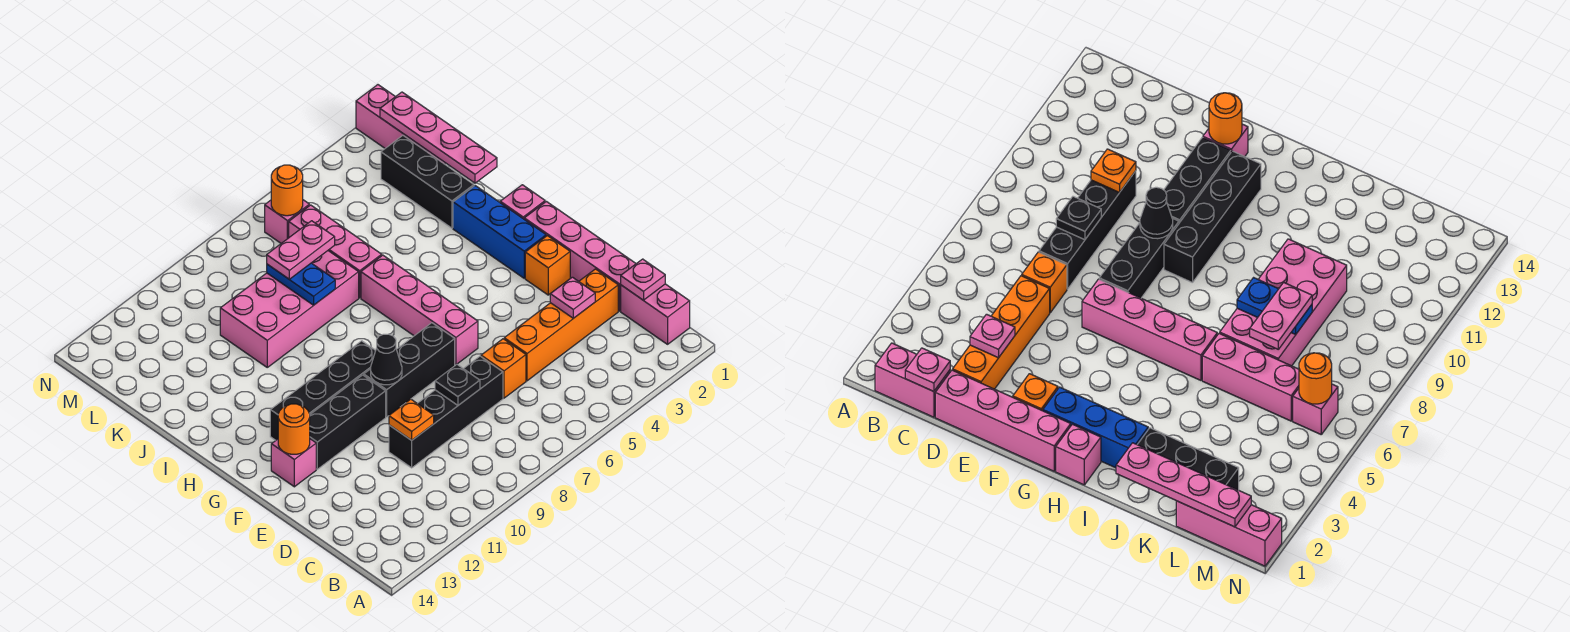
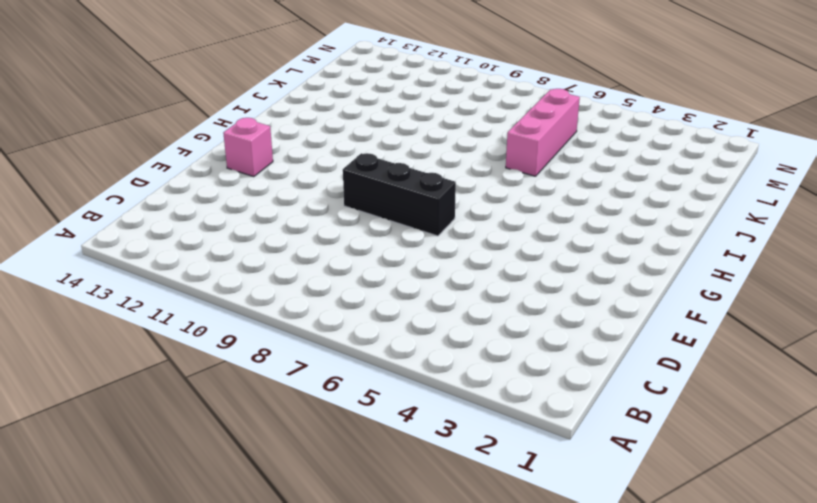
none -> pink brick B1:C1 level 1
none -> pink brick D1:G1 level 1
none -> orange brick D2:D5 level 1

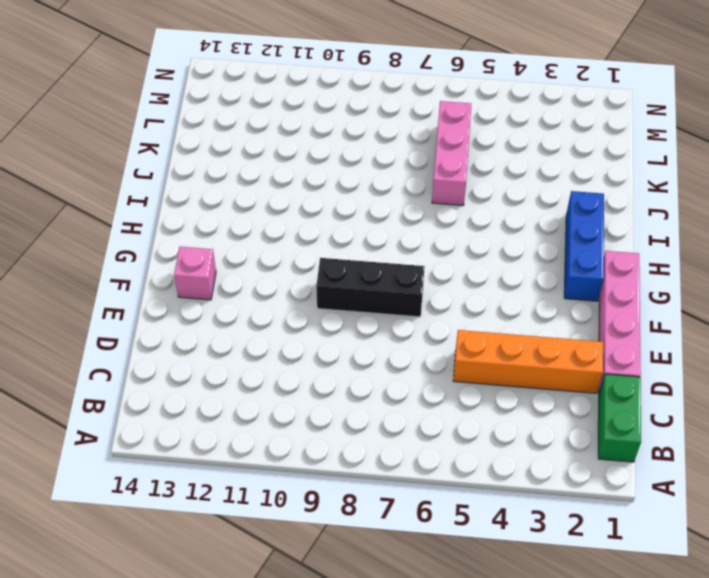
green brick B1:C1 level 1 -> pink brick B1:C1 level 1
none -> orange brick D6 level 1
none -> black brick D7:D10 level 1
none -> orange brick F2 level 1

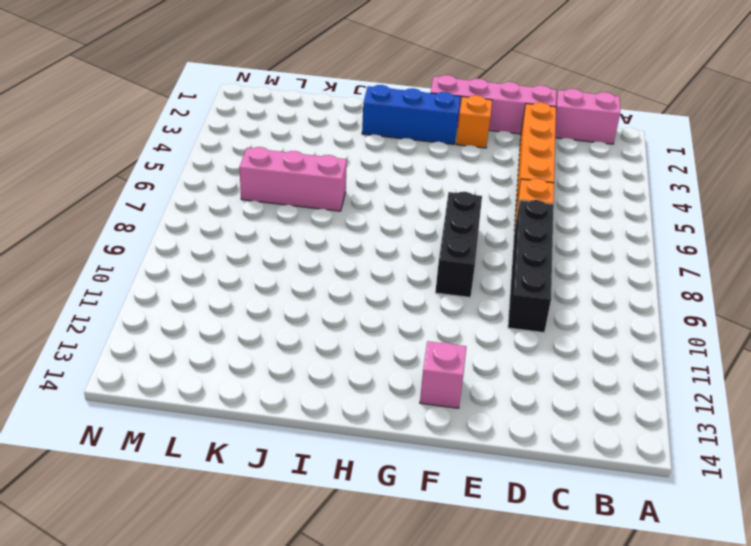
none -> pink brick F6:I6 level 1
none -> black brick F10:F12 level 1
none -> black brick G9:G12 level 1

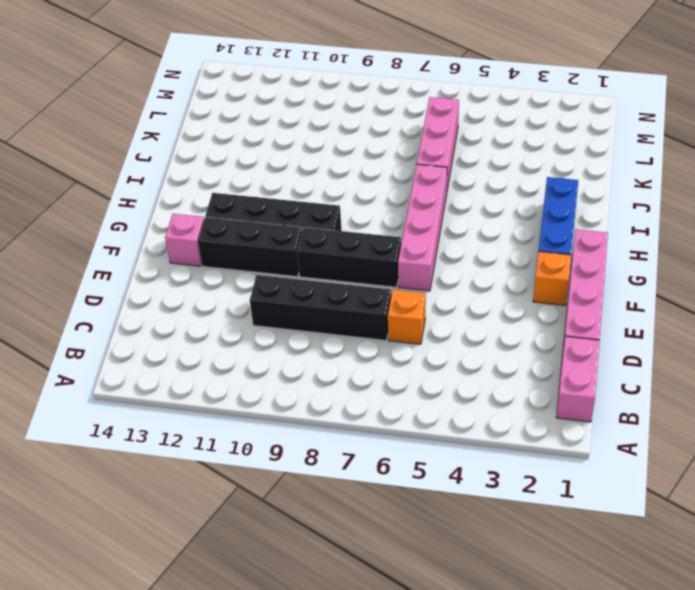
none -> orange brick D2:D5 level 1
none -> pink brick H1 level 1
none -> black brick J2:L2 level 1

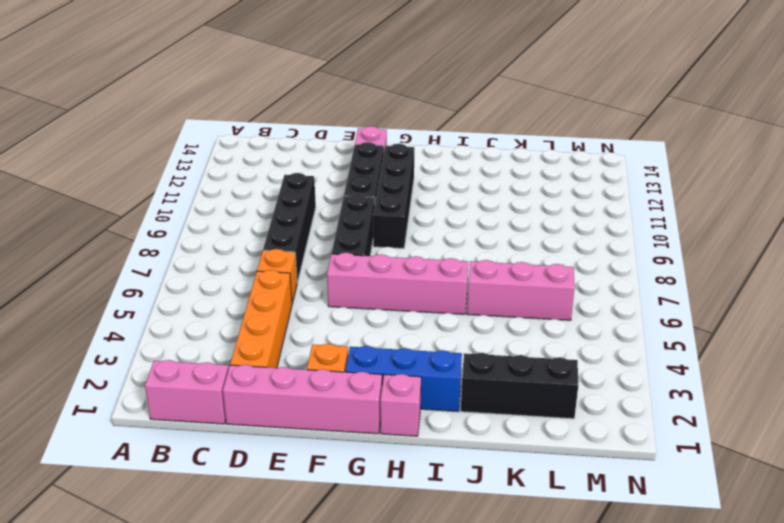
none -> pink brick J7:K10 level 1
none -> pink brick L1:N1 level 1
none -> pink brick M6 level 1

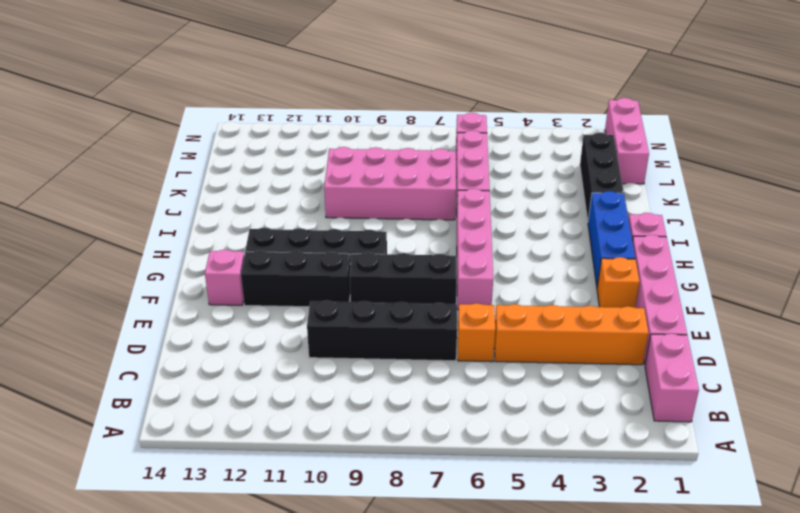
none -> pink plate C1 level 2
none -> pink plate D3 level 2
none -> black plate D8 level 2

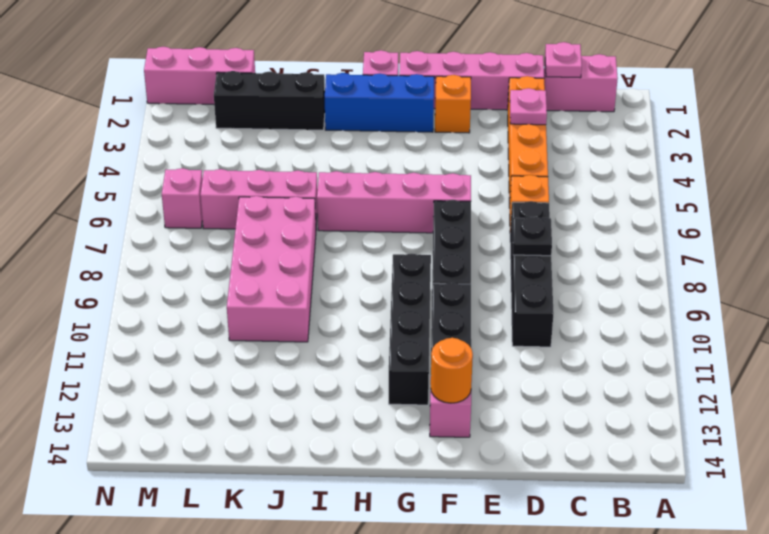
none -> orange plate D10 level 2
none -> black cone F9 level 2
none -> pink plate J1:M1 level 2

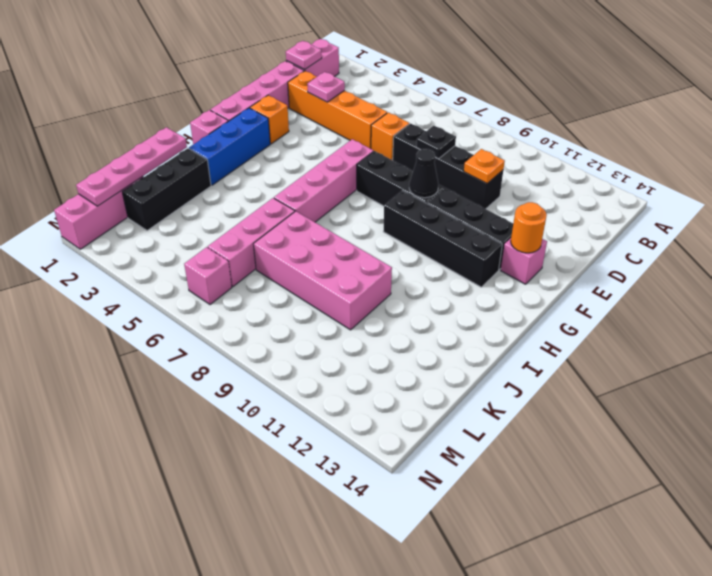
none -> blue plate J8:K8 level 2
none -> orange round brick M6 level 2
none -> pink plate K7:K8 level 3

